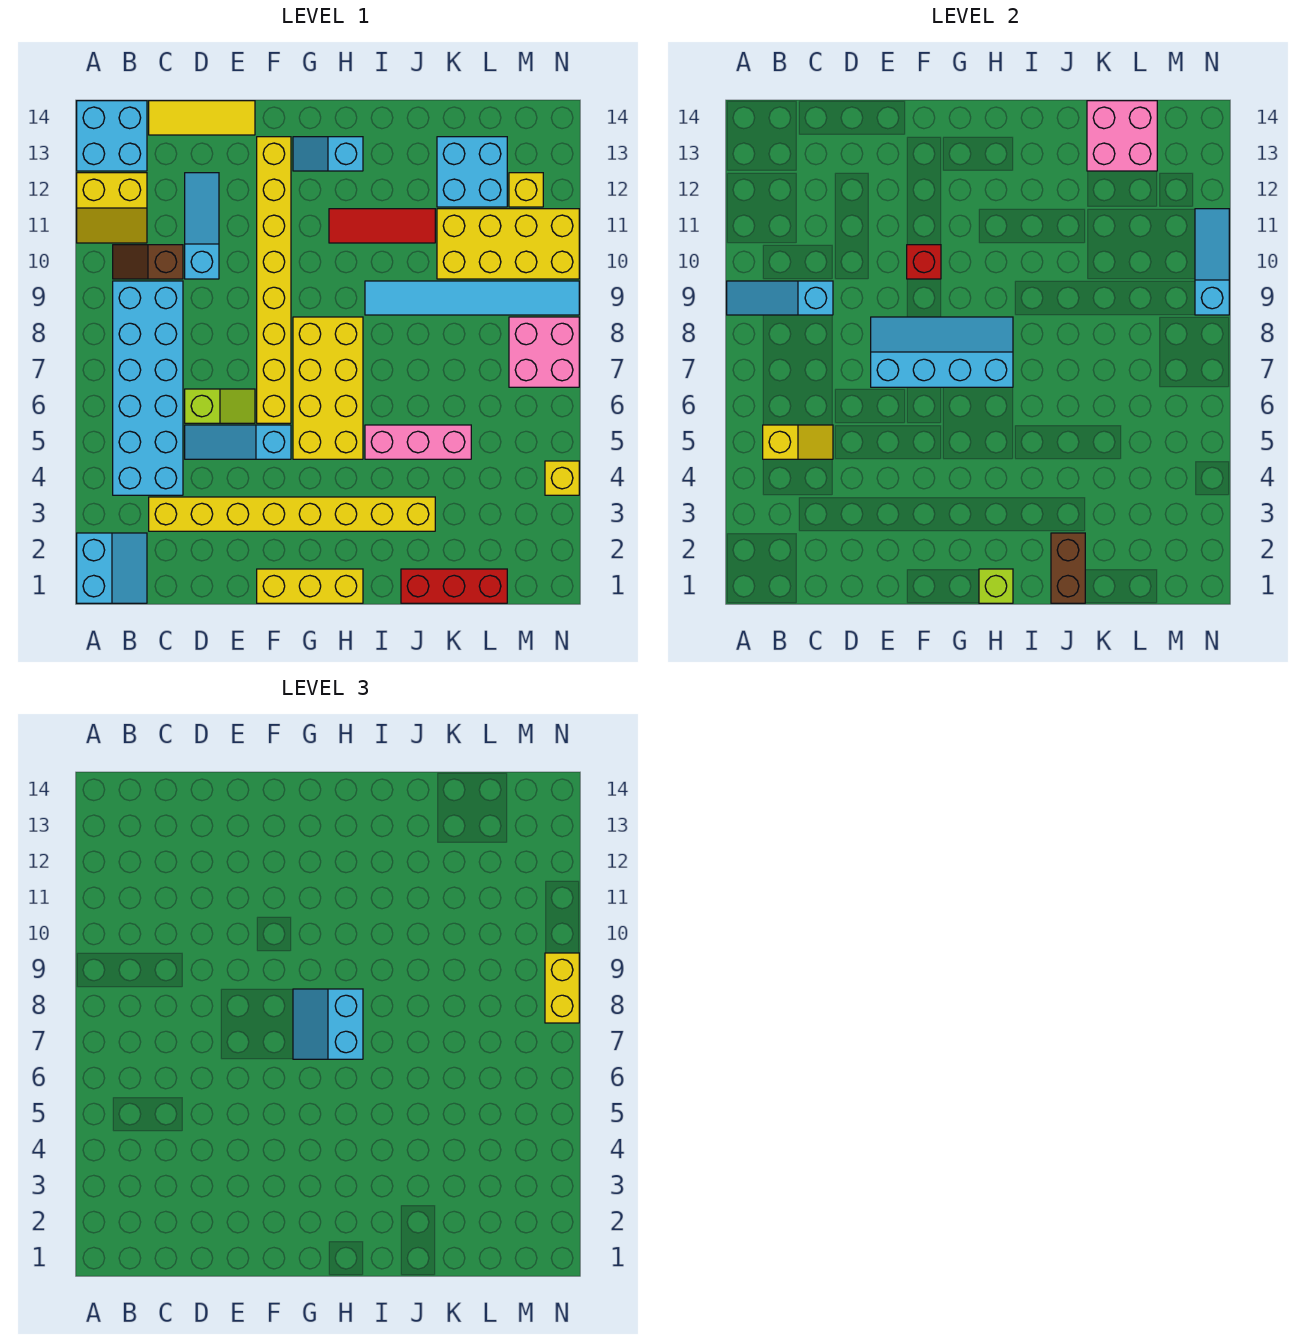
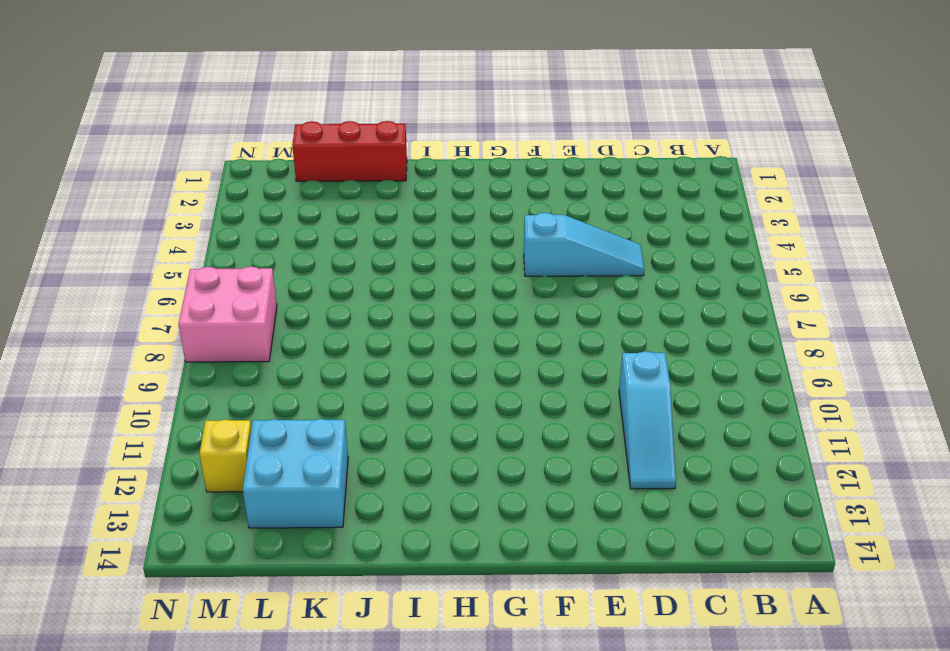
none -> cyan slope A1:B2 level 1 top A
none -> yellow slope A11:B12 level 1 top 12
none -> cyan brick A13:B14 level 1
none -> cyan brick B4:C9 level 1

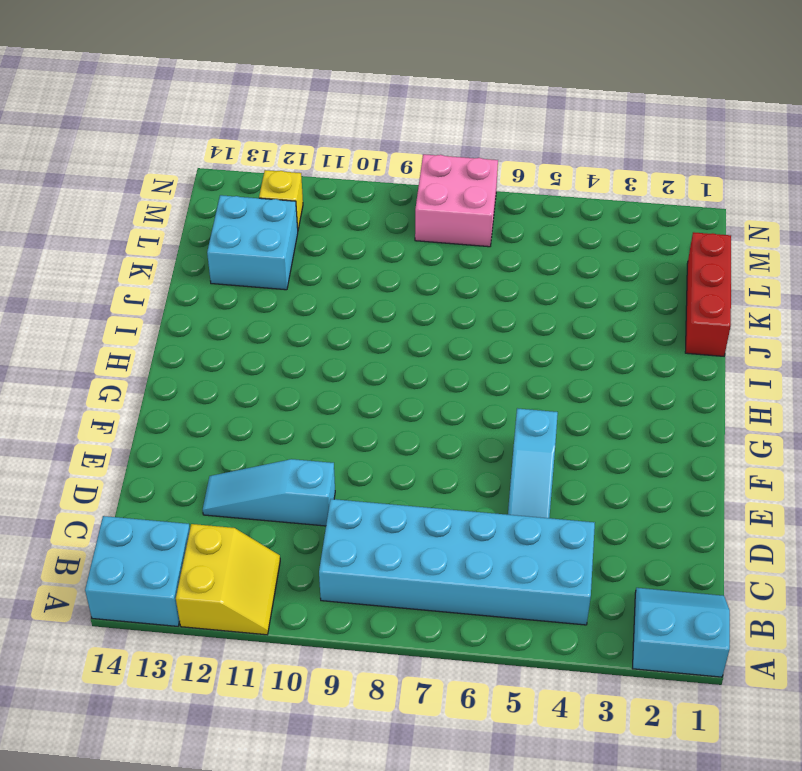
none -> brown slope B10:C10 level 1 top C
none -> yellow brick C3:J3 level 1
none -> yellow tile C14:E14 level 1
none -> lime slope D6:E6 level 1 top D

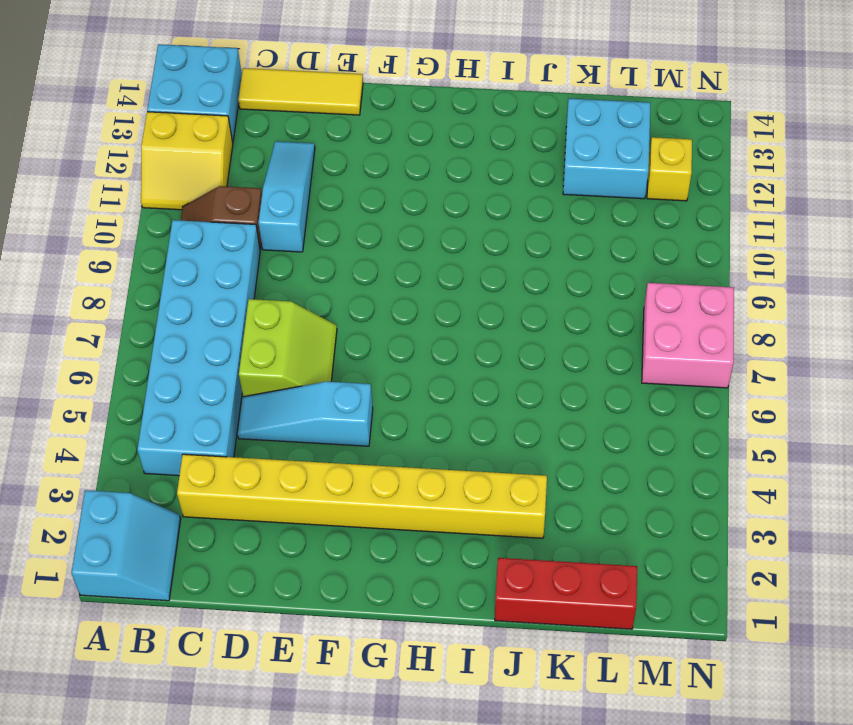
lime slope D6:E7 level 1 top D -> lime slope D6:E6 level 1 top D
none -> yellow brick F1:H1 level 1
none -> yellow brick F6:F13 level 1
none -> yellow brick G5:H8 level 1
none -> cyan slope G13:H13 level 1 top H

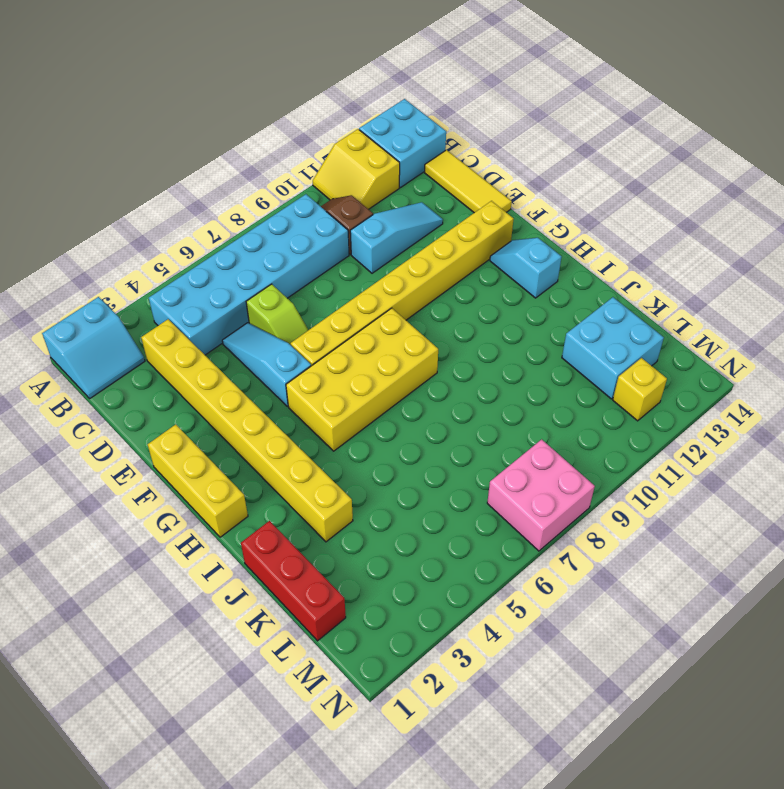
none -> red tile H11:J11 level 1
none -> pink brick I5:K5 level 1
none -> cyan tile I9:N9 level 1
none -> yellow brick K10:N11 level 1

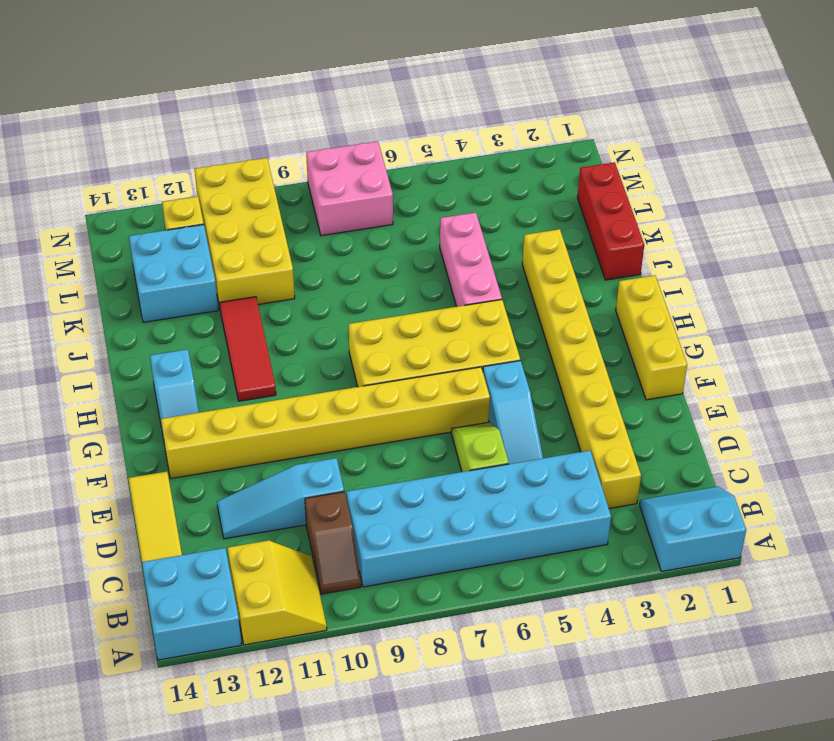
none -> cyan tile I9:N9 level 1
none -> yellow brick N4 level 1
none -> cyan slope A9:C9 level 2 top C
none -> yellow slope B5:C5 level 2 top B

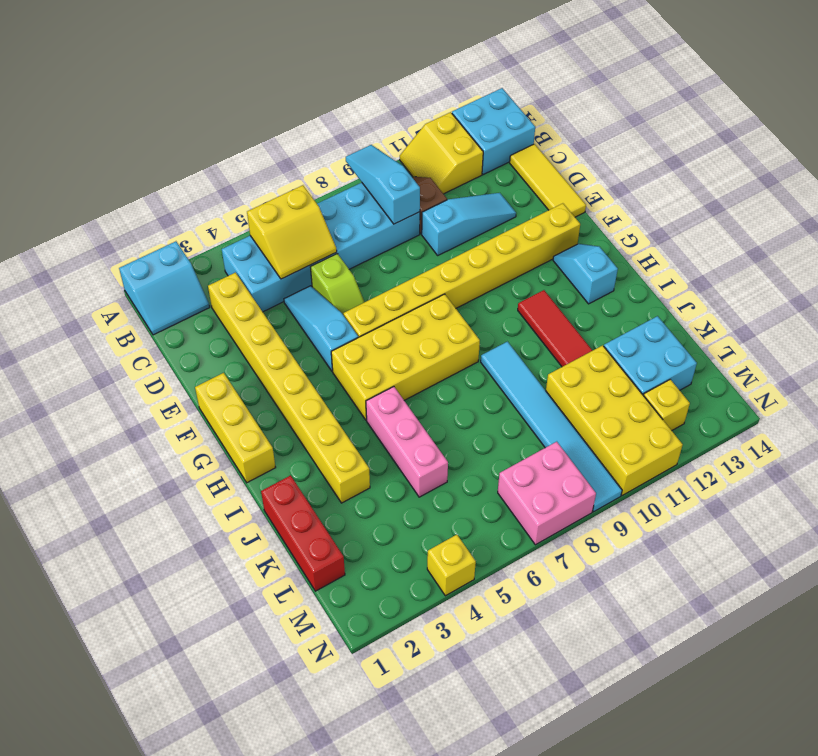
yellow slope B5:C6 level 2 top B -> yellow slope B5:C5 level 2 top B
none -> cyan slope E7:H8 level 2 top 7
none -> red brick F10 level 2
none -> lime brick H1 level 2
none -> brown brick J1:J2 level 2

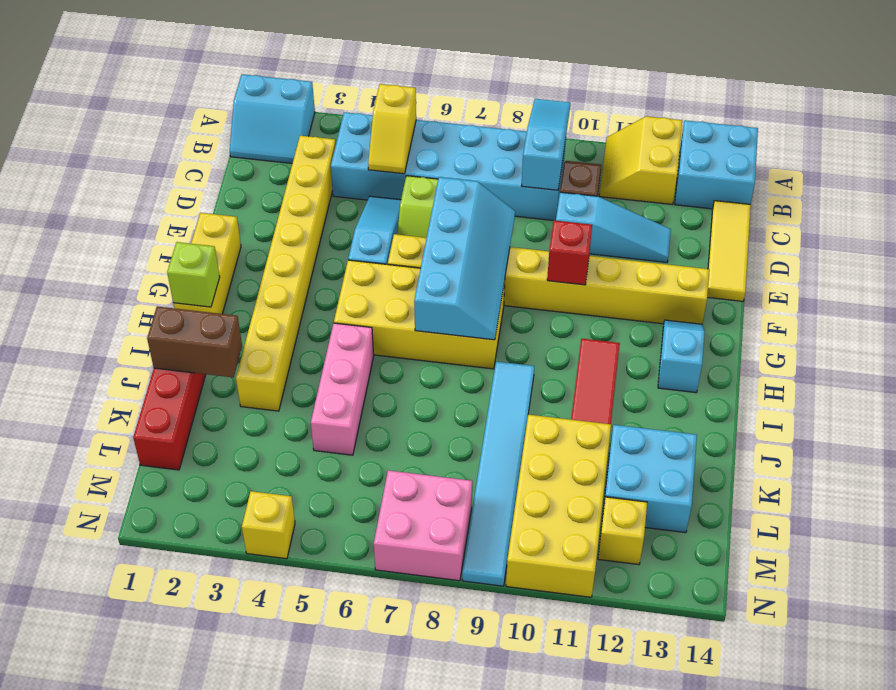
none -> pink brick K13:L14 level 2
none -> cyan slope N9:N11 level 2 top 9
none -> cyan slope G7:H8 level 3 top H
none -> yellow brick N8:N9 level 3

